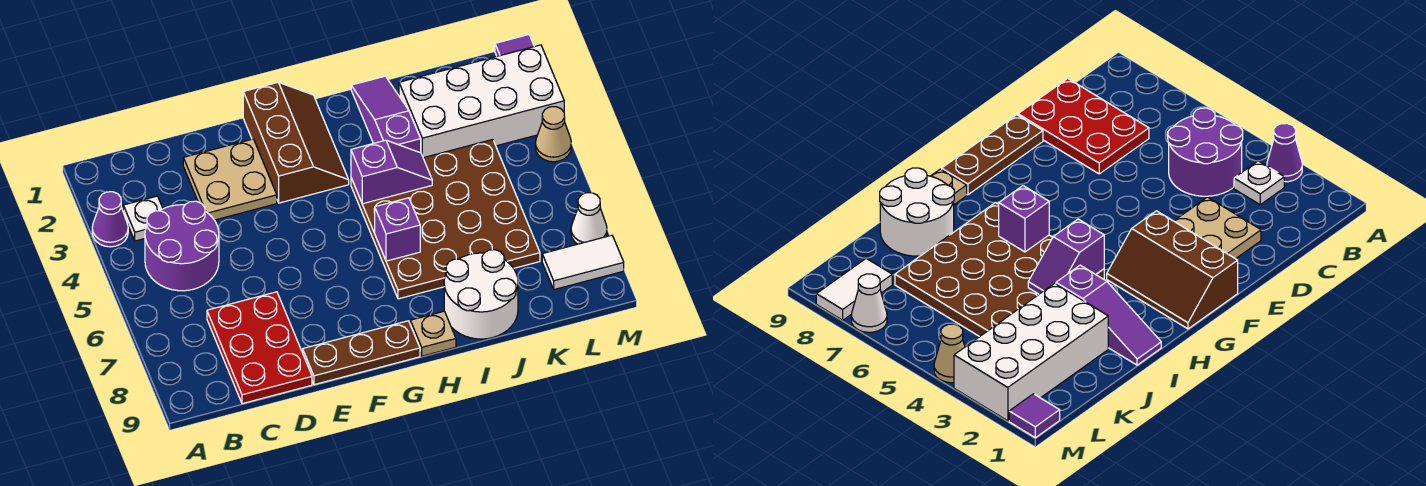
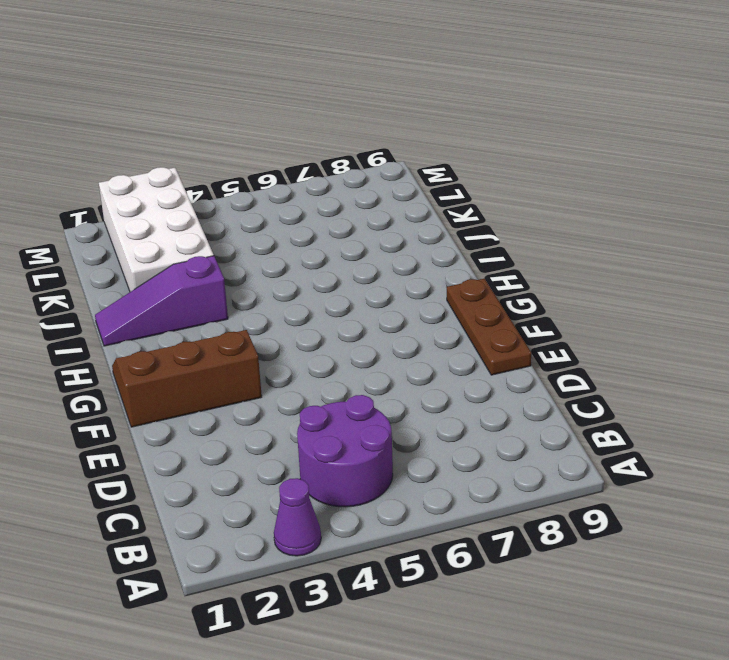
none -> white plate B3 level 1
none -> red plate C7:D9 level 1
none -> tan plate D2:E3 level 1

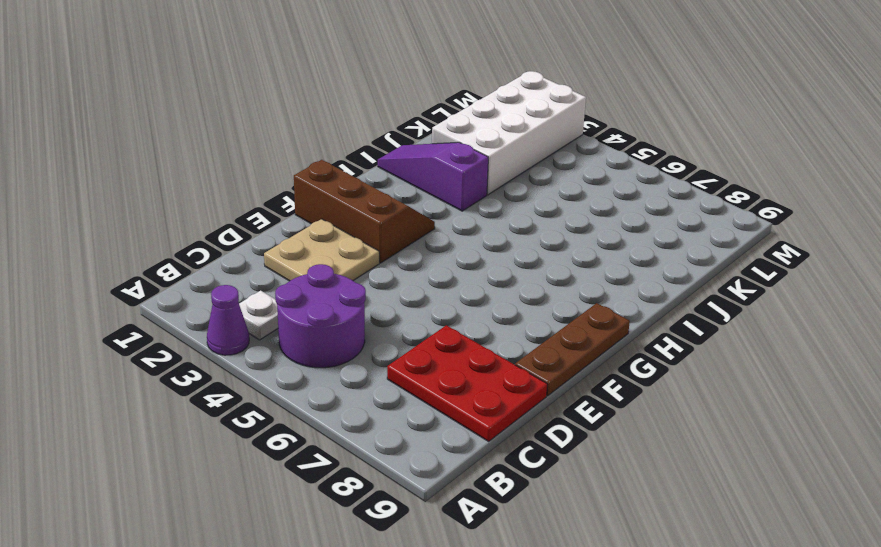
none -> brown plate H4:K7 level 1
none -> tan plate H9 level 1
none -> white round brick I8:J9 level 1

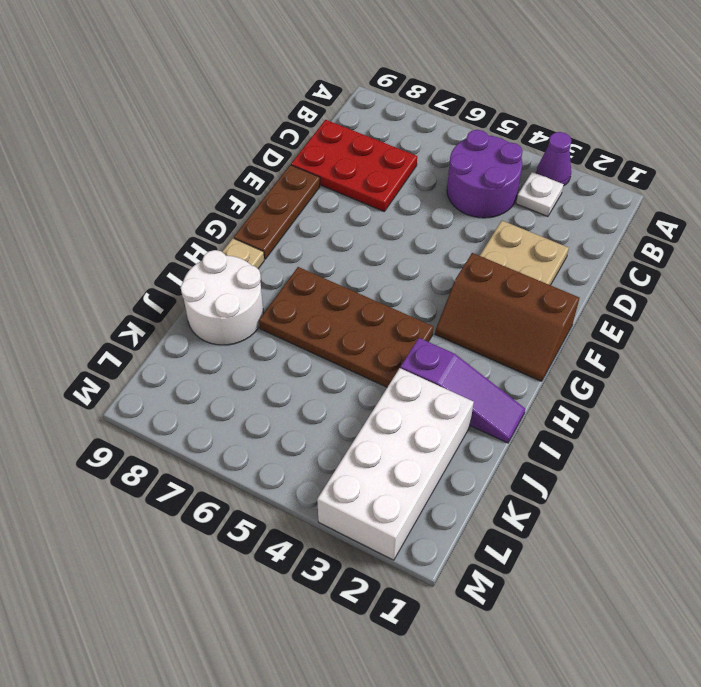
brown plate H4:I7 level 1 -> brown plate H4:K7 level 1
none -> white tile L8:M8 level 1
none -> purple tile M1 level 1
none -> tan cone M4 level 1

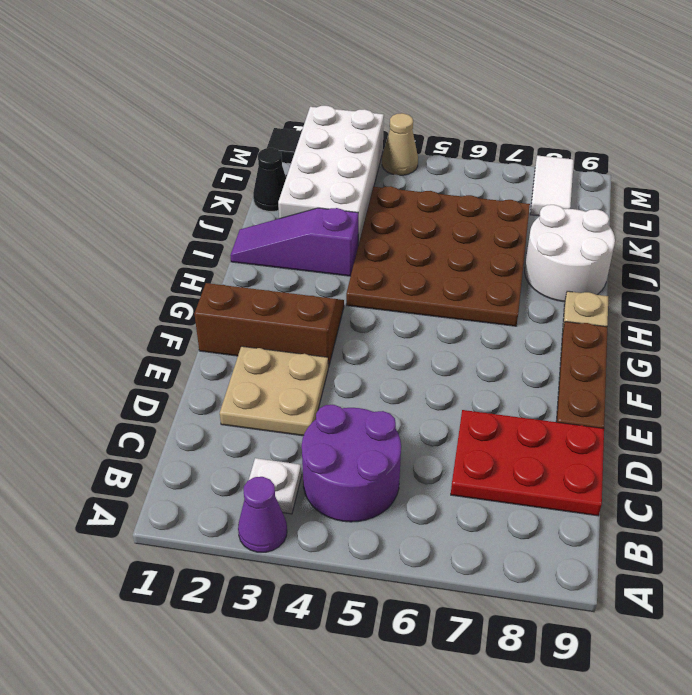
black cone K1 level 1 -> none
black tile M1 level 1 -> purple tile M1 level 1
none -> white cone M7 level 1
none -> purple slope H4:I4 level 2 top H
none -> purple brick H6 level 2

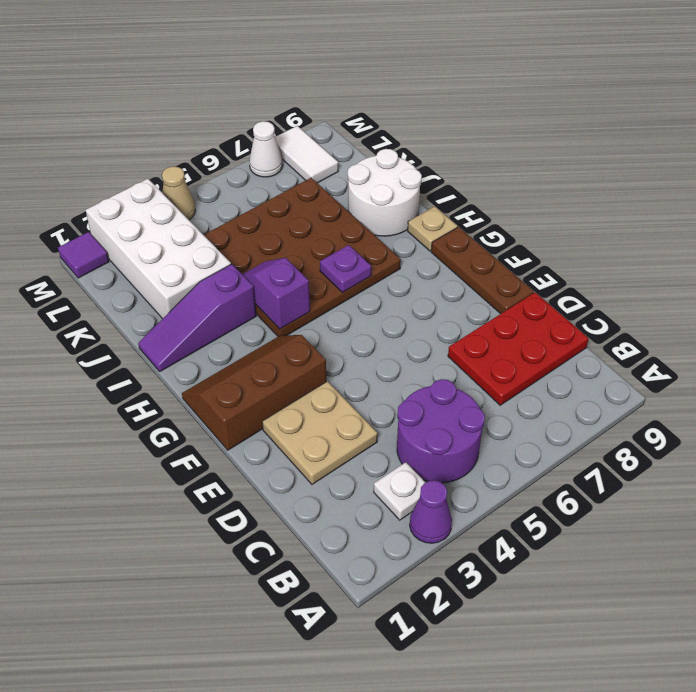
purple plate H6 level 2 -> purple brick H6 level 2

